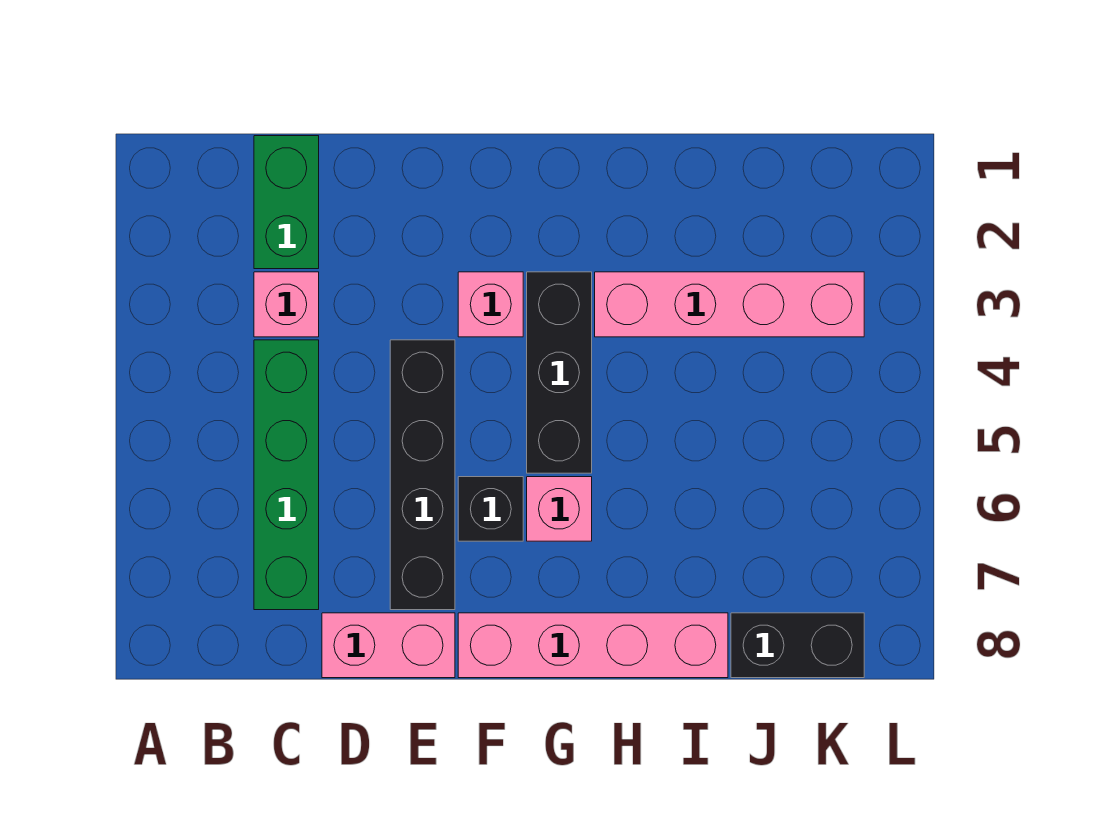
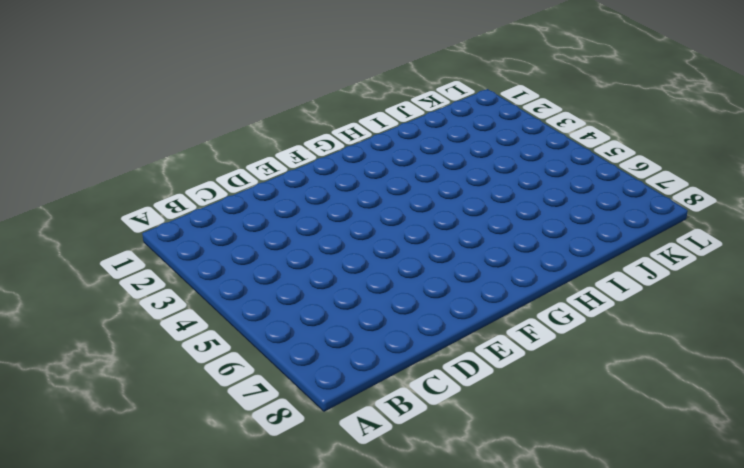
none -> green brick C1:C2 level 1
none -> pink brick C3 level 1
none -> green brick C4:C7 level 1

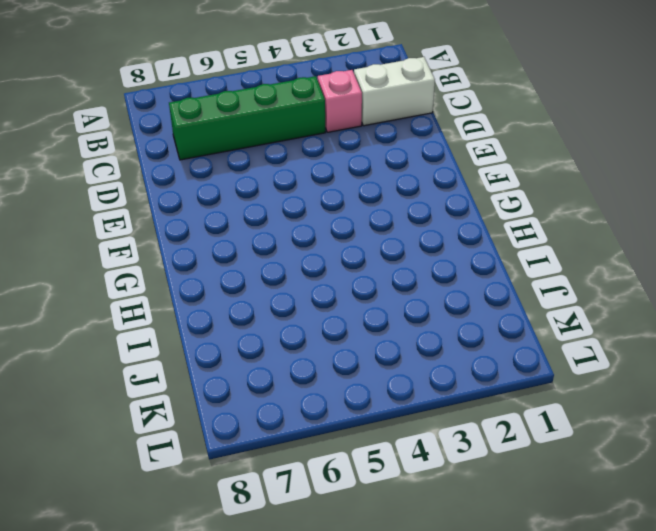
white brick C1:C2 level 1 -> green brick C1:C2 level 1
none -> pink brick D8:E8 level 1
none -> black brick E4:E7 level 1
none -> pink brick F3 level 1

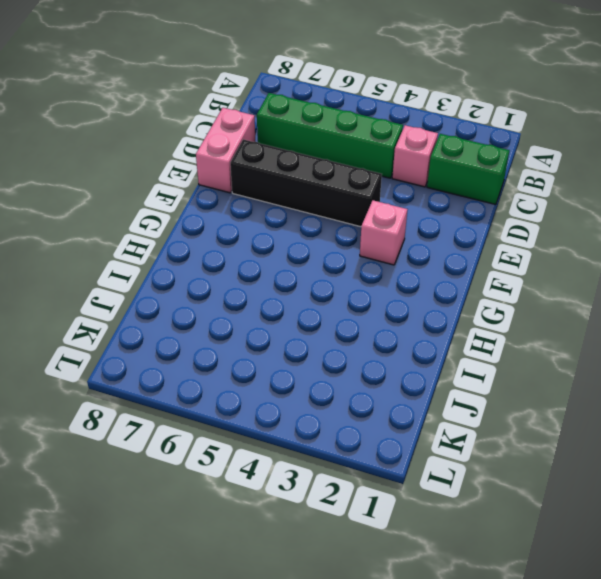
none -> black brick F6 level 1
none -> pink brick F8:I8 level 1
none -> black brick G3:G5 level 1

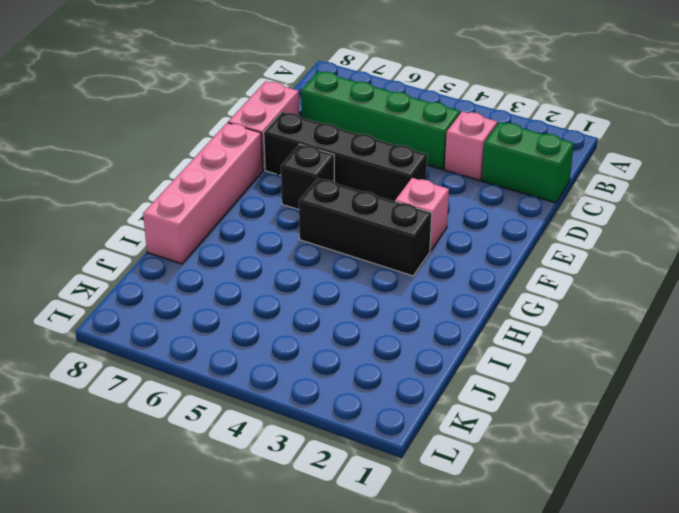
none -> pink brick G6 level 1
none -> pink brick H3:K3 level 1
none -> black brick J8:K8 level 1

